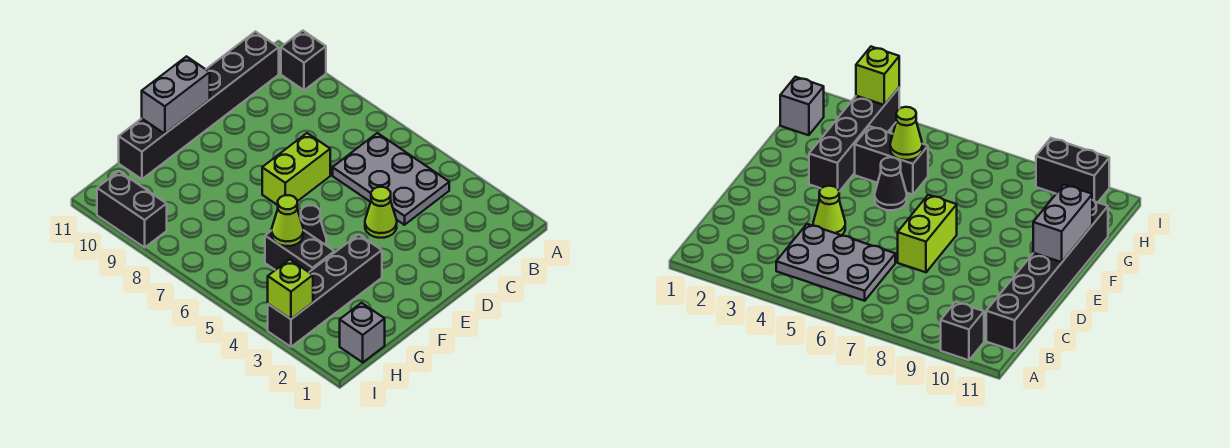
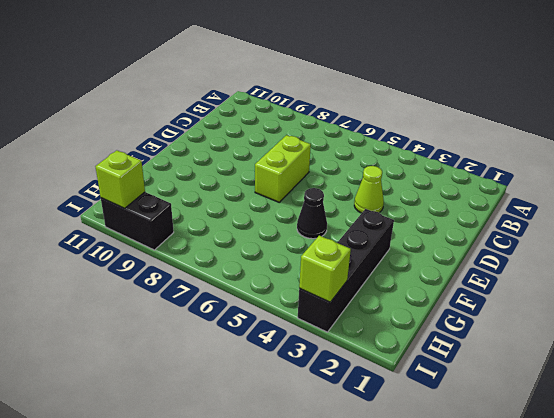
lime brick I10 level 2 -> none
none -> black brick A10 level 1
none -> grey plate B4:C6 level 1
none -> black brick B11:G11 level 1

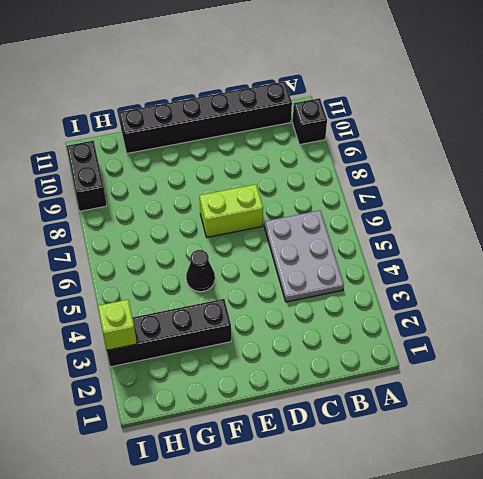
none -> lime cone D4 level 1
none -> black brick G4:G5 level 1
none -> grey brick H1 level 1

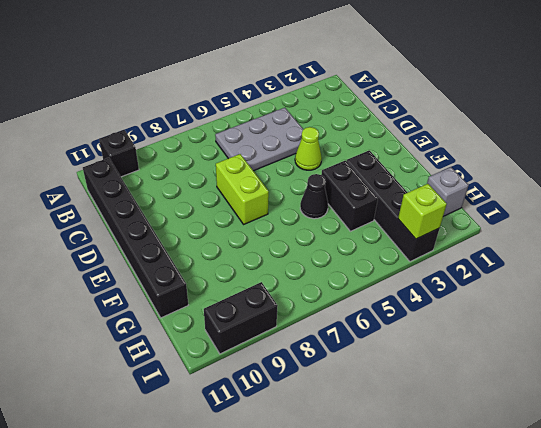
black brick F4:G4 level 1 -> black brick G4:G5 level 1
none -> grey brick E11:F11 level 2
none -> lime cone G5 level 2

